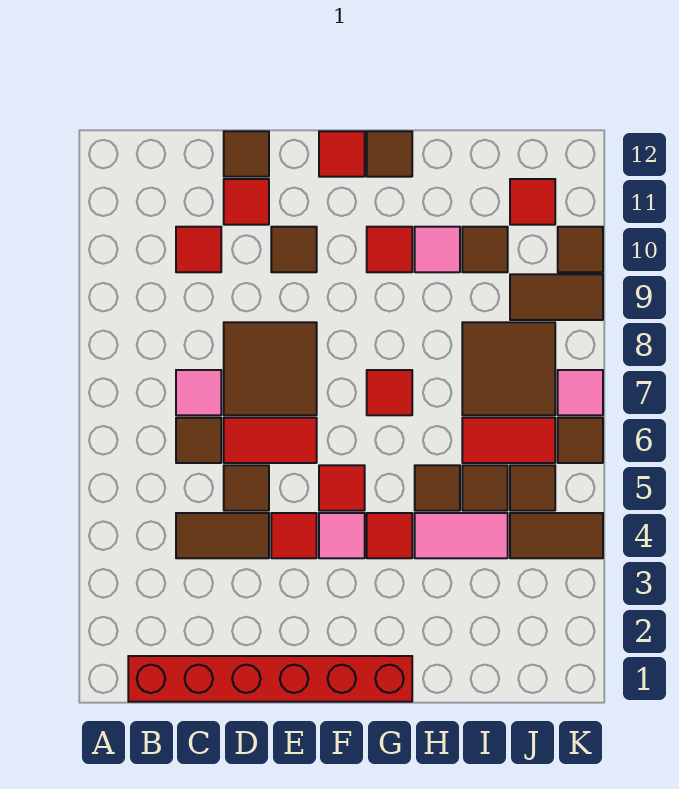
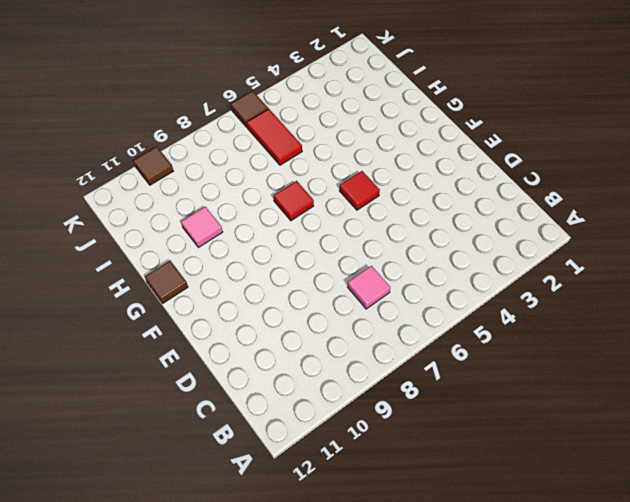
none -> red brick B1:G1 level 1
none -> brown tile C4:D4 level 1
none -> brown tile C6 level 1
none -> red tile C10 level 1

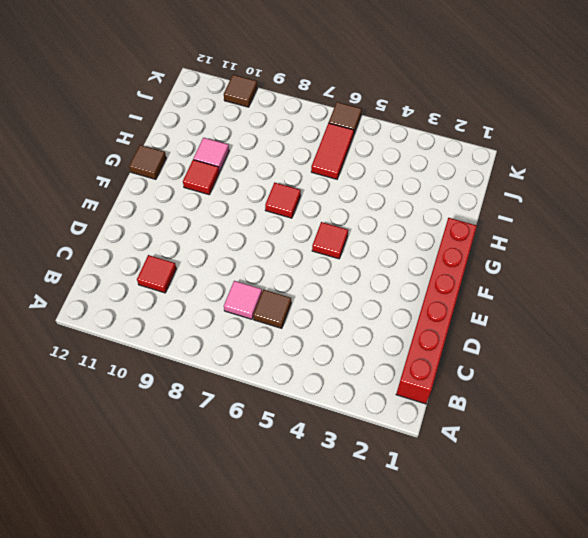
none -> brown tile C4:D4 level 1
none -> brown tile D5 level 1
none -> red tile D6:E6 level 1
none -> brown tile D7:E8 level 1

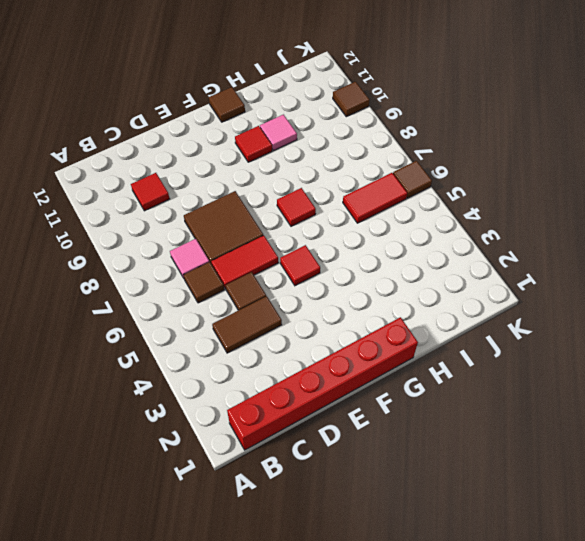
none -> red tile D11 level 1
none -> brown tile D12 level 1
none -> red tile E4 level 1
none -> brown tile E10 level 1

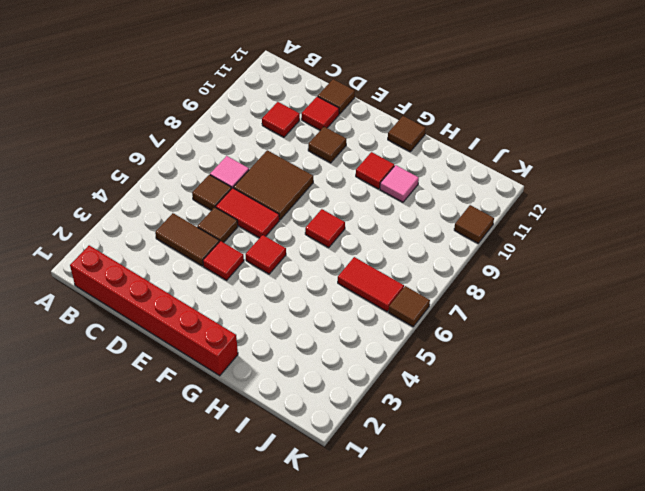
none -> pink tile F4 level 1
none -> red tile F12 level 1
none -> red tile G4 level 1
none -> pink tile H4:I4 level 1

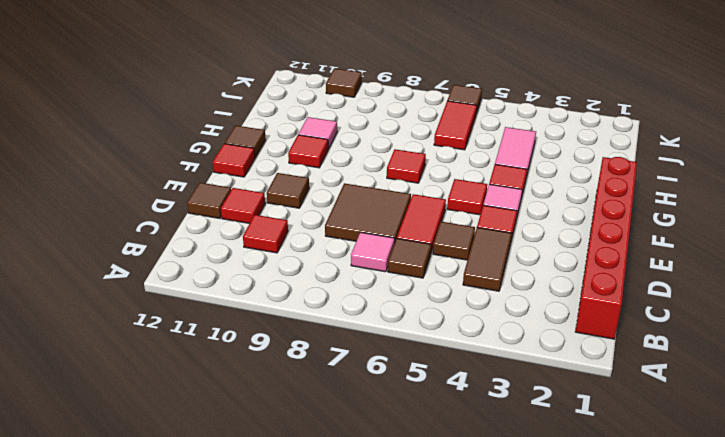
none -> brown tile H5 level 1
none -> brown tile I5 level 1
none -> brown tile I7:J8 level 1
none -> brown tile I10 level 1

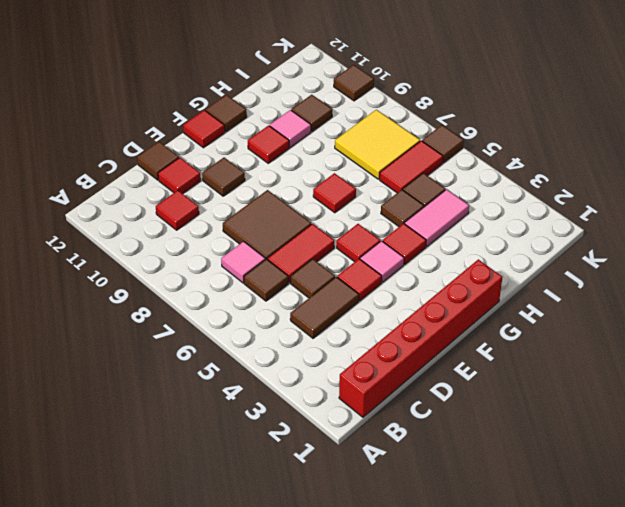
yellow tile I7:J8 level 1 -> brown tile I7:J8 level 1
none -> brown tile J4:K4 level 1
none -> brown tile J5 level 1
none -> brown tile J9:K9 level 1
none -> red tile J11 level 1

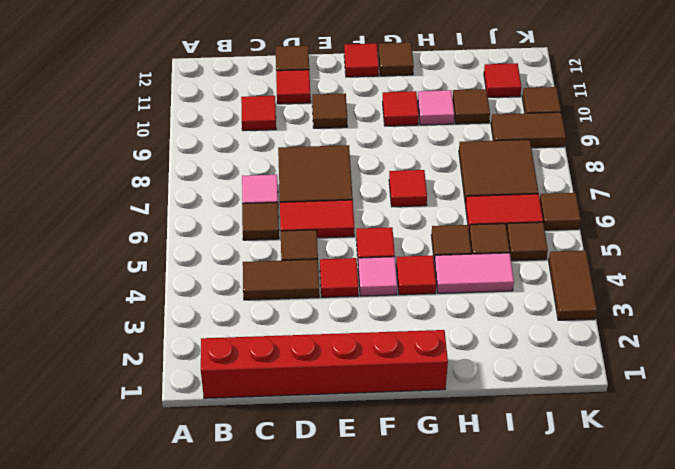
brown tile K3:K4 level 1 -> brown tile J4:K4 level 1
none -> pink tile K7 level 1

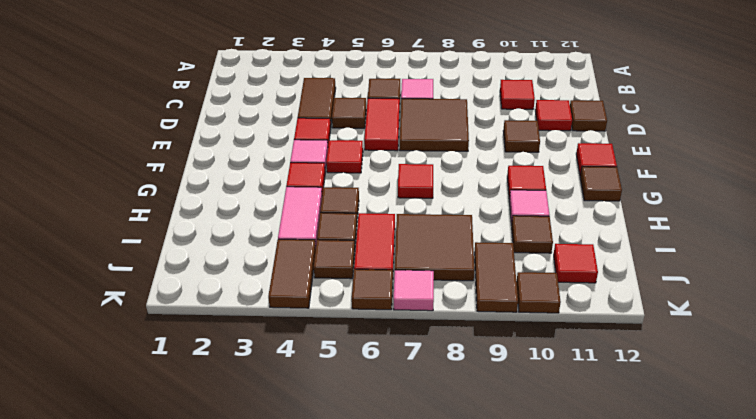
none -> red brick B1:G1 level 1

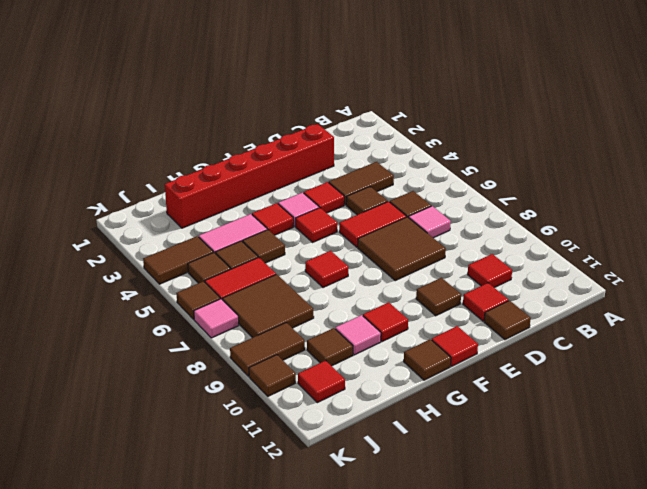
red brick D2:I2 level 1 -> red brick B1:G1 level 1

